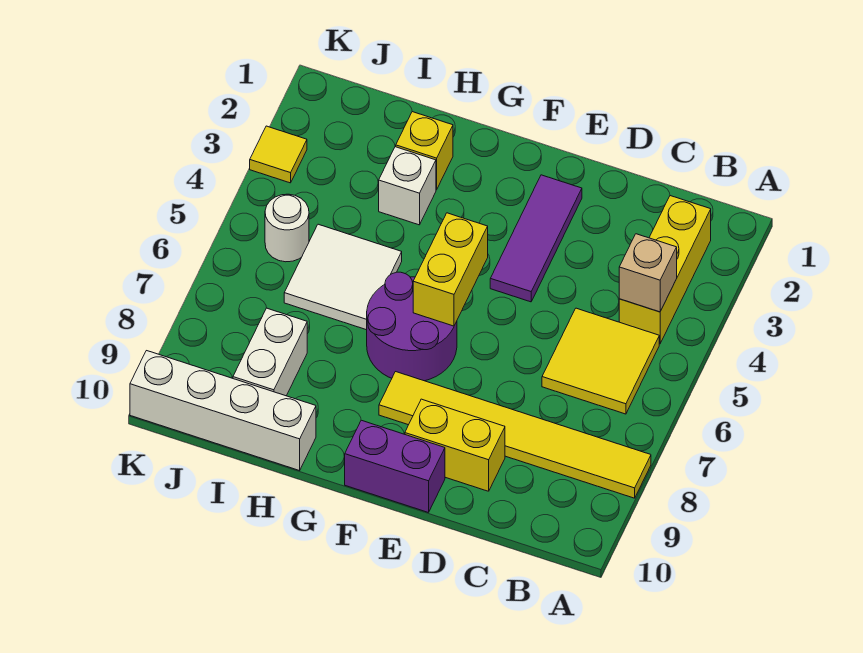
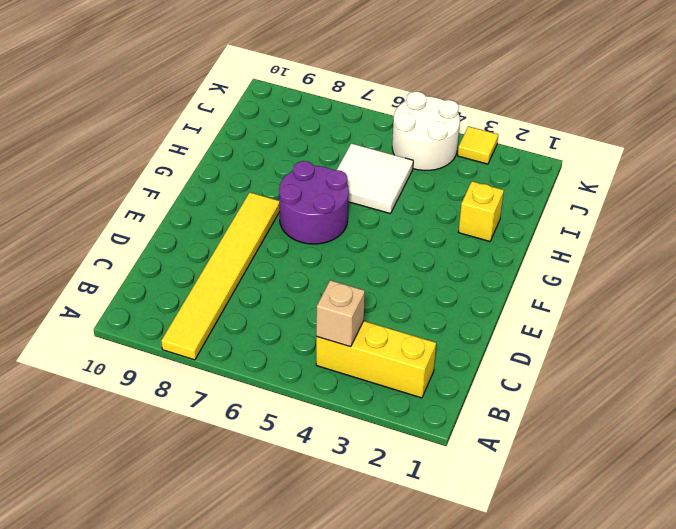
white round brick J4:K5 level 1 -> white round brick J5 level 1
none -> yellow tile B5:C6 level 1
none -> yellow brick D9:E9 level 1
none -> purple tile E2:E4 level 1

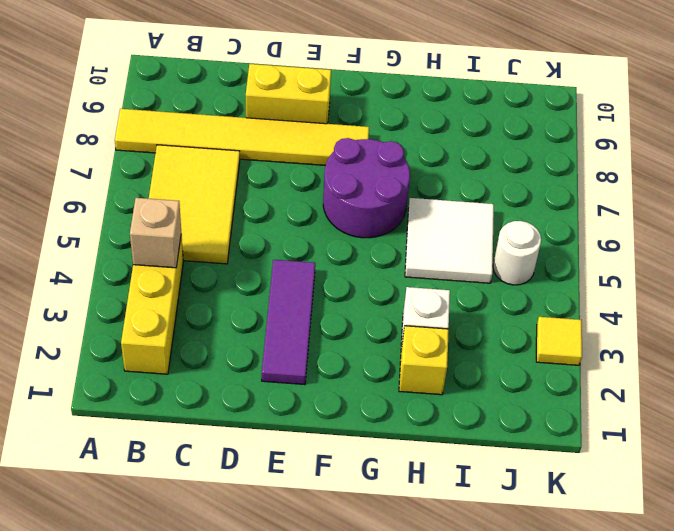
yellow tile B5:C7 level 1 -> yellow tile B5:C6 level 1
none -> purple brick E10:F10 level 1
none -> white brick H10:K10 level 1
none -> white brick I8:I9 level 1

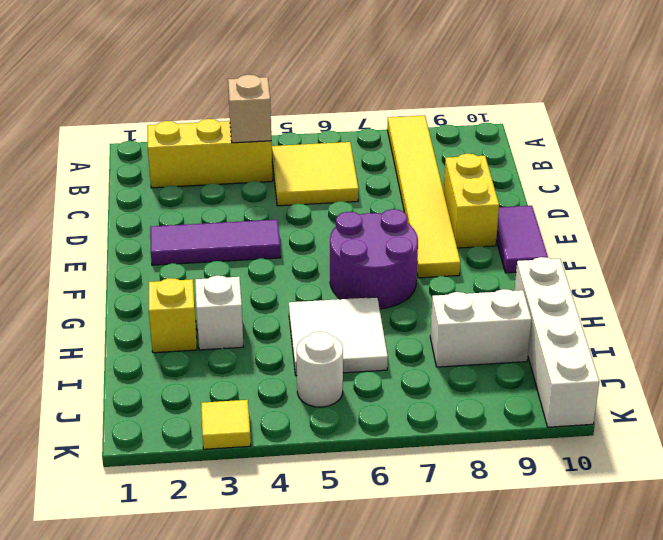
purple tile E10:F10 level 1 -> purple brick E10:F10 level 1
none -> yellow brick F5:F6 level 2

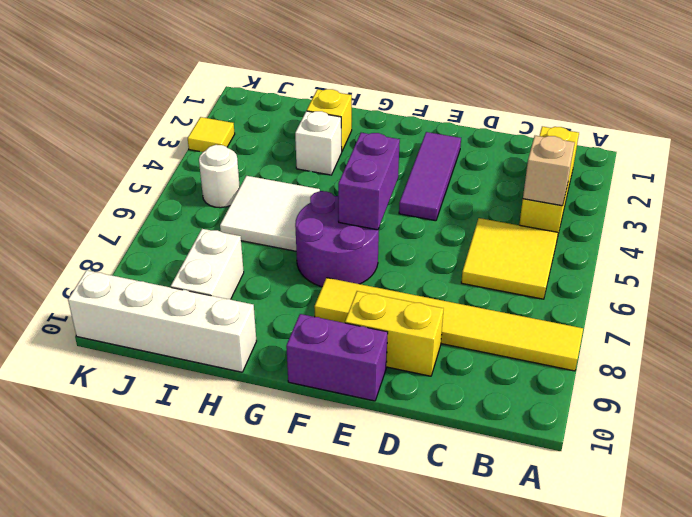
purple brick F5:F6 level 2 -> yellow brick F5:F6 level 2

